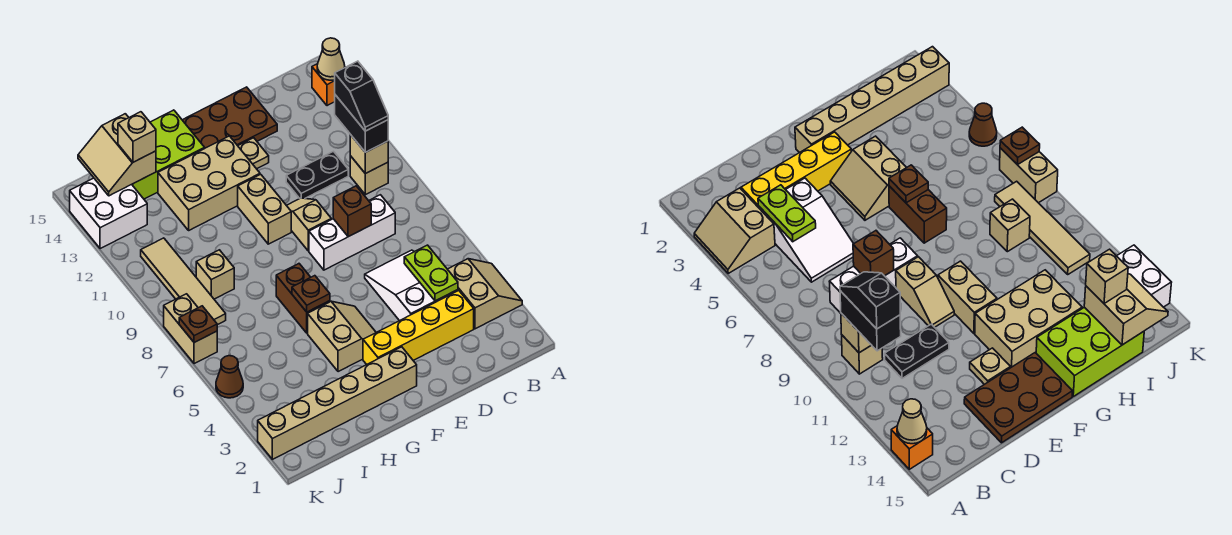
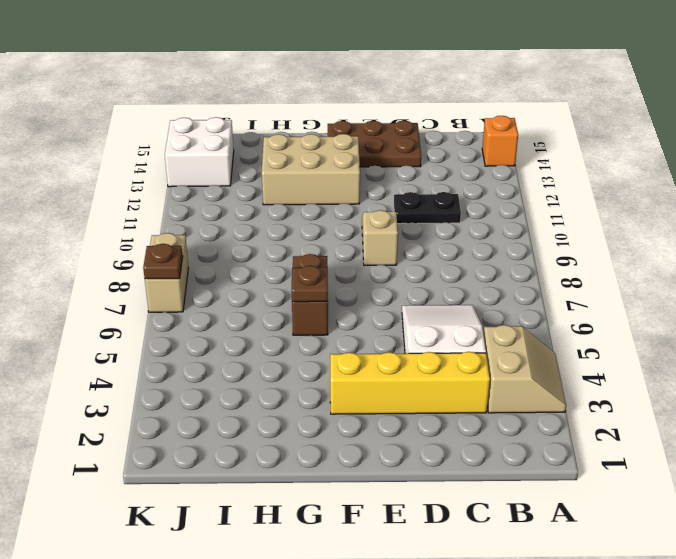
none -> tan brick B10 level 1
none -> white brick C8:E8 level 1
none -> tan plate E13 level 1
none -> tan brick F2:K2 level 1

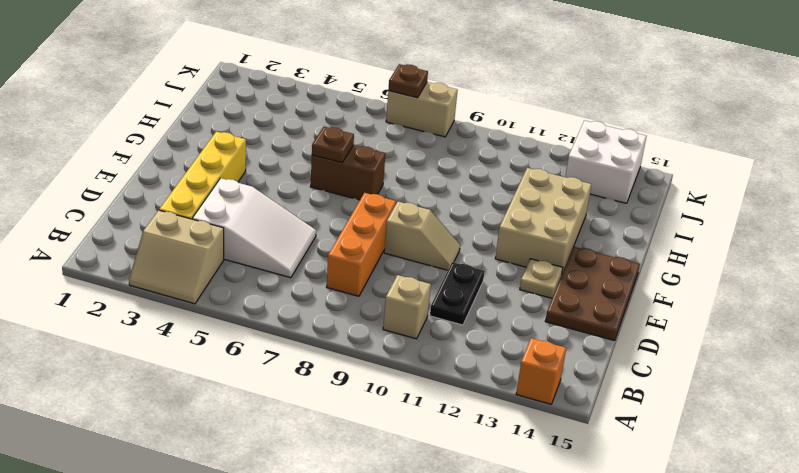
orange brick C8:E8 level 1 -> white brick C8:E8 level 1
none -> tan brick F2:K2 level 1
none -> tan slope F4:G5 level 1 top G
none -> tan brick F10:F11 level 1
none -> lime brick G14:I15 level 1

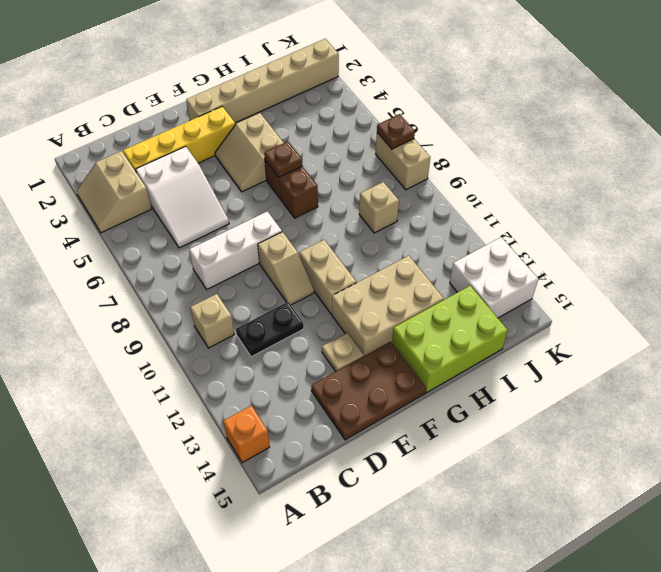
none -> tan tile J8:J11 level 1
none -> brown cone K5 level 1
none -> tan cone A14 level 2
none -> tan brick B10 level 2

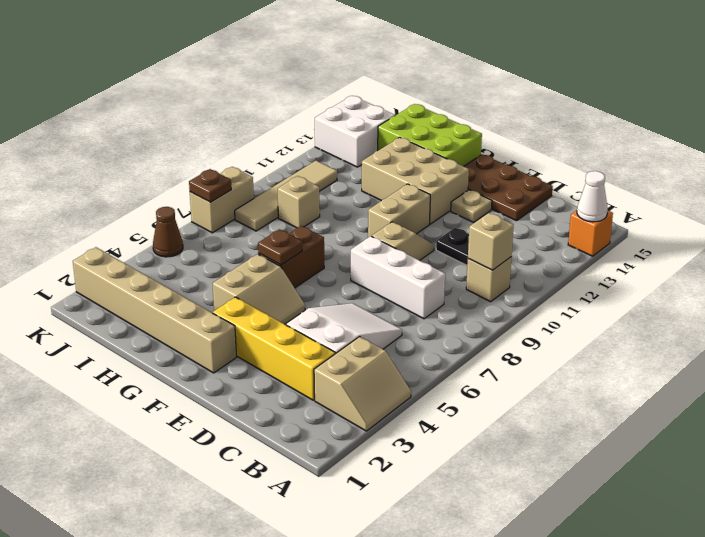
white cone A14 level 2 -> tan cone A14 level 2
none -> lime plate C4:C5 level 2
none -> brown brick D8 level 2
none -> tan slope I14:J15 level 2 top I
none -> black brick B10:B11 level 3

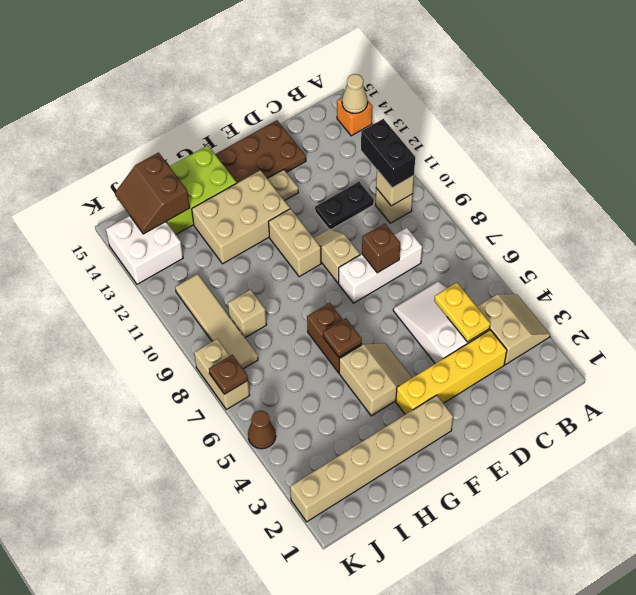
yellow plate C4:C5 level 2 -> lime plate C4:C5 level 2
brown slope I14:J15 level 2 top I -> tan slope I14:J15 level 2 top I
none -> tan brick I14 level 3
none -> black slope B10:B11 level 4 top 11

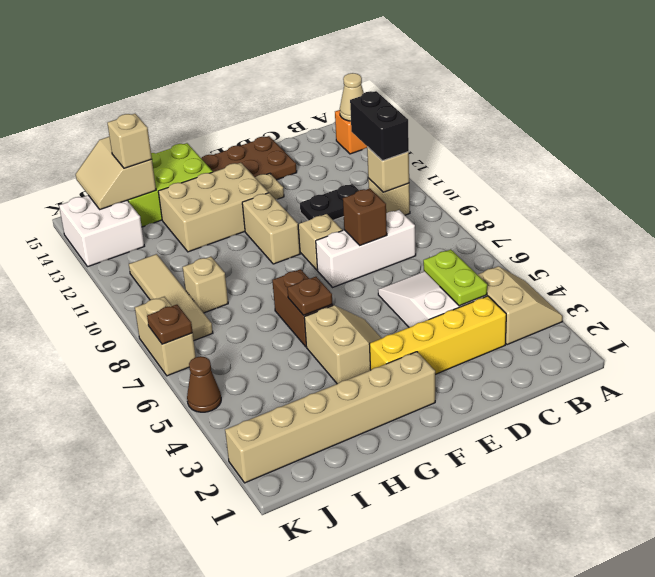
none -> black slope B10:B11 level 4 top 11

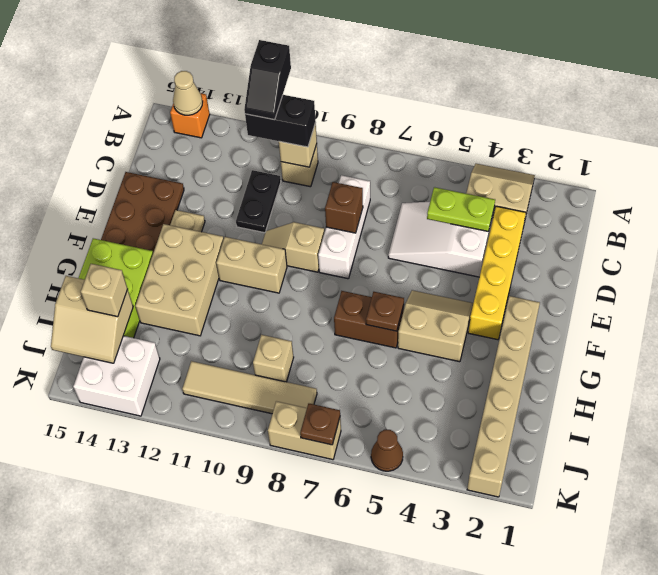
black slope A11:B11 level 4 top A -> black slope B10:B11 level 4 top 11

